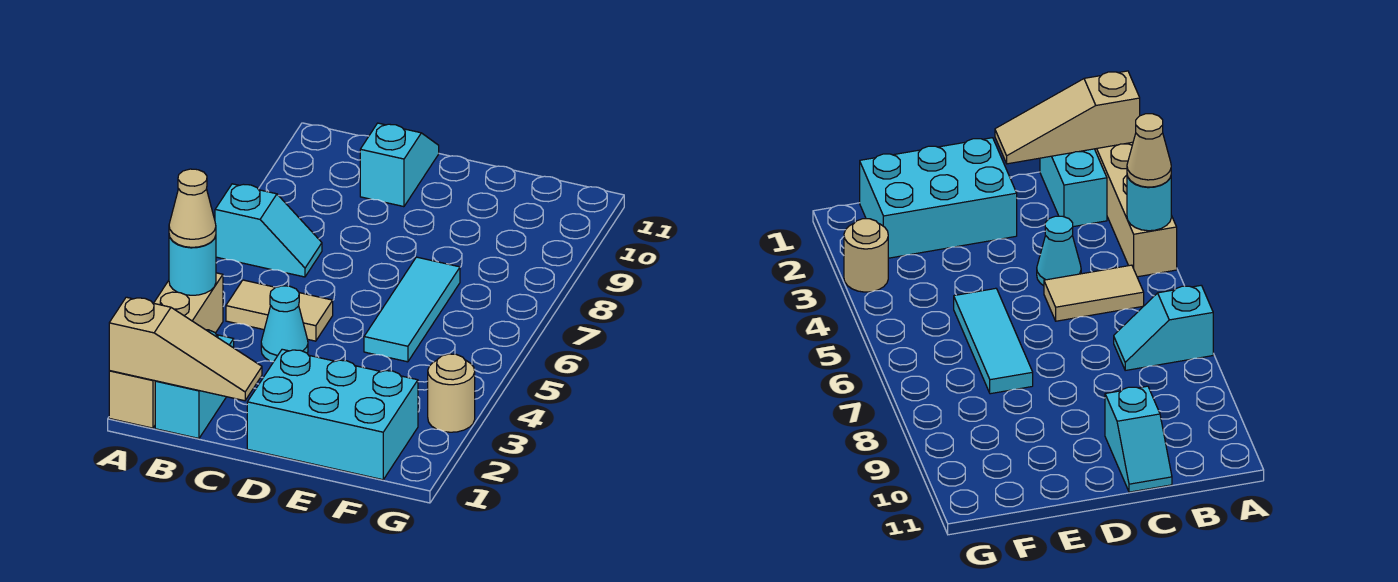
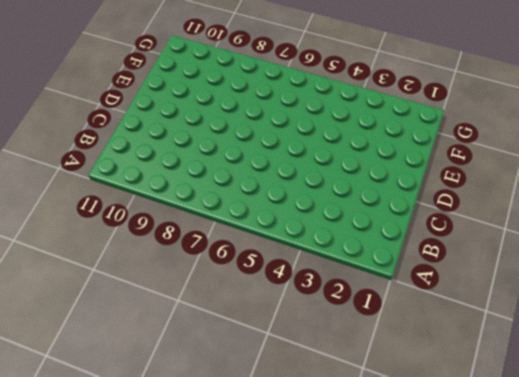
none -> tan brick A1:A4 level 1
none -> cyan slope A7:B7 level 1 top A
none -> cyan brick B1:B2 level 1

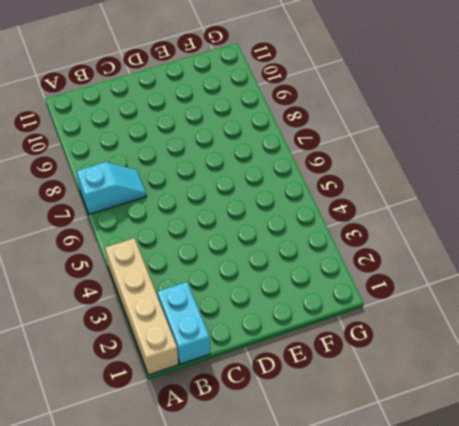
none -> tan tile B5:C5 level 1
none -> cyan cone C4 level 1
none -> cyan slope C10:C11 level 1 top 10

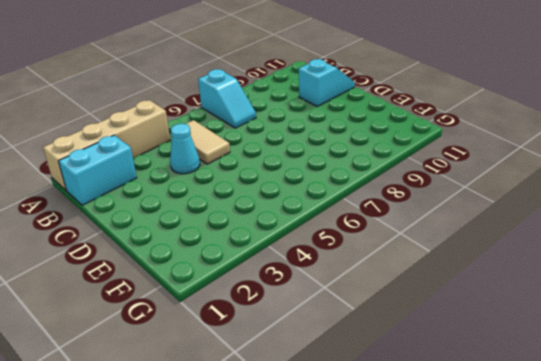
none -> cyan brick D1:F2 level 1
none -> cyan tile E5:E7 level 1
none -> tan round brick G3 level 1

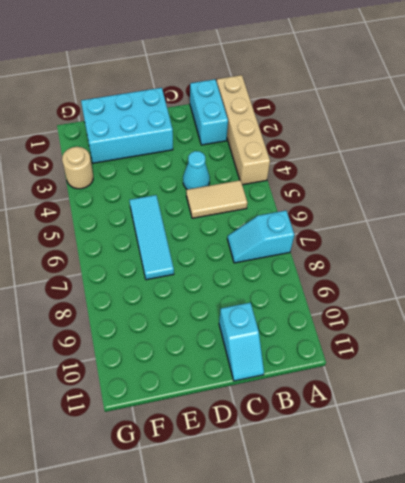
none -> tan slope A1:C1 level 2 top A
none -> cyan round brick A4 level 2
none -> tan cone A4 level 3

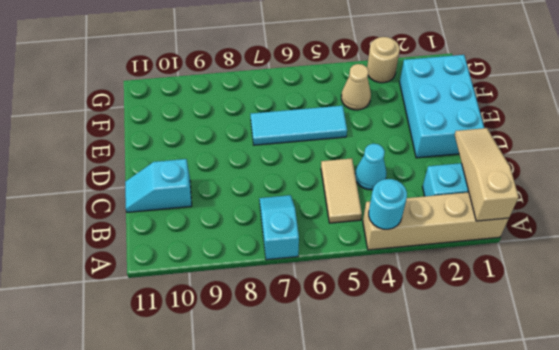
tan cone F4 level 1 -> tan cone A4 level 3

